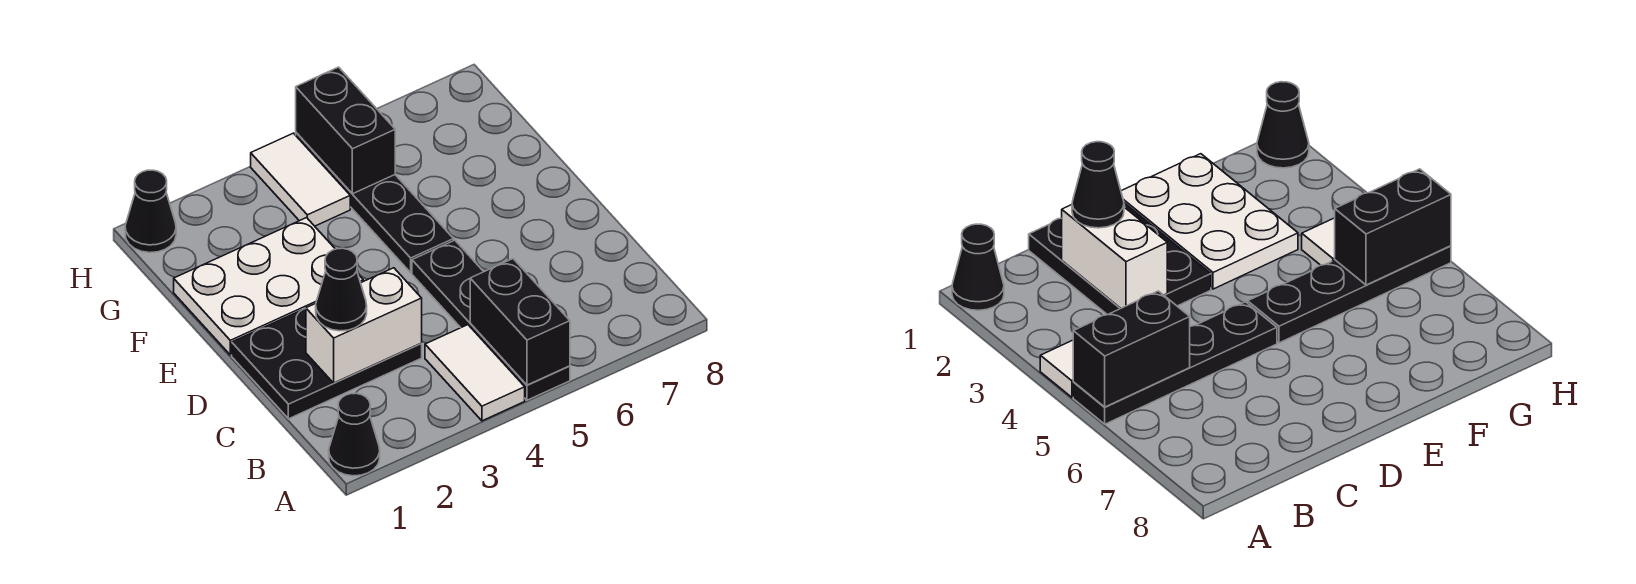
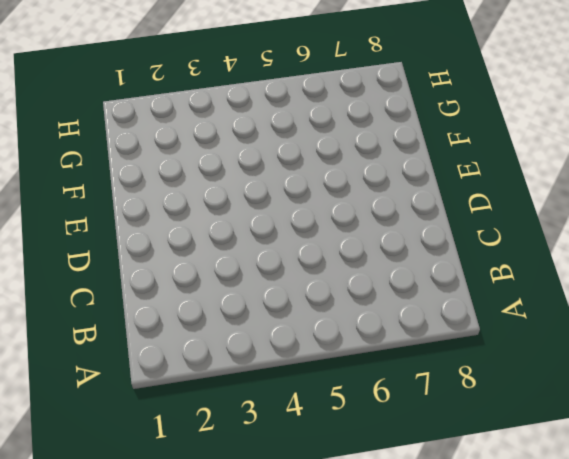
none -> black cone A1 level 1
none -> white tile A4:B4 level 1
none -> black plate A5:D5 level 1

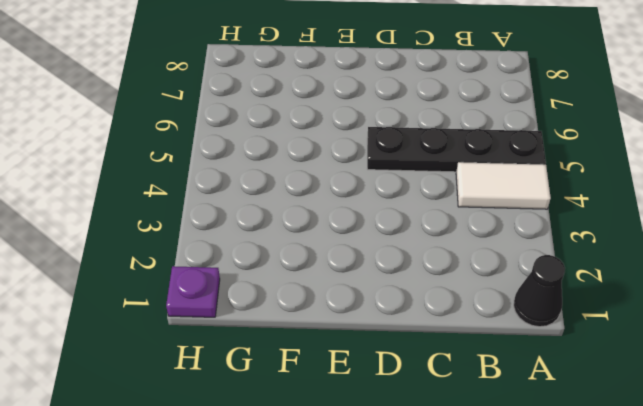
purple plate H1 level 1 -> black cone H1 level 1
none -> black plate C1:D3 level 1
none -> white plate E1:F3 level 1
none -> black plate E5:H5 level 1

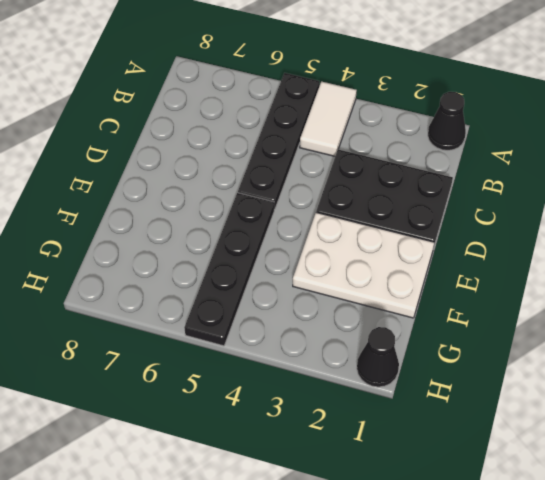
none -> white tile G4:H4 level 1
none -> black brick A5:B5 level 2
none -> white brick C2:C3 level 2

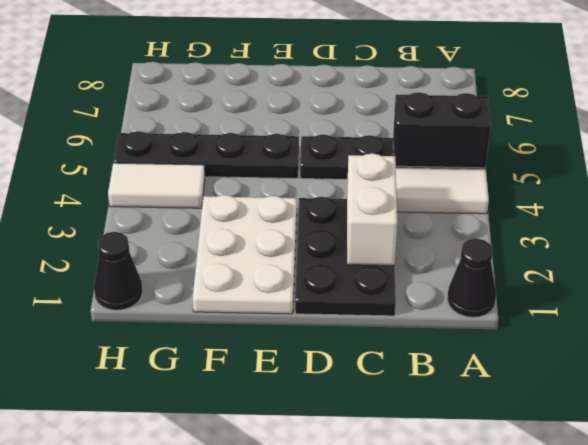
none -> black brick G5:H5 level 2
none -> black cone C2 level 3

